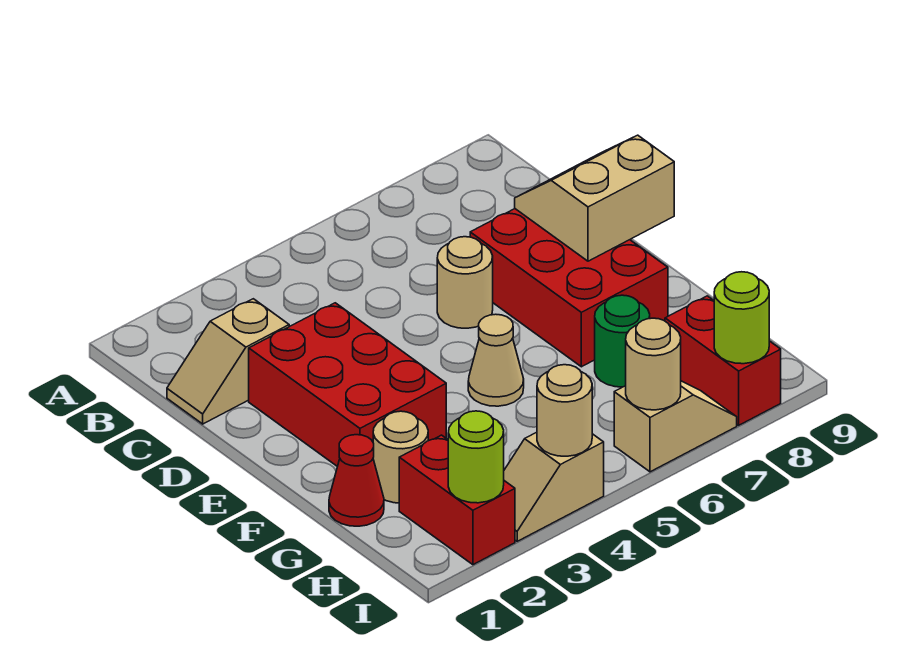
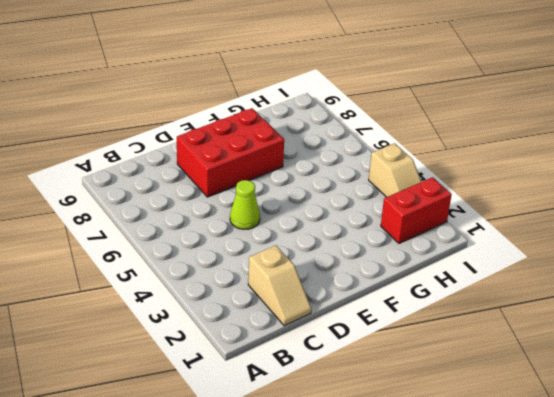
lime cone D5 level 1 -> none
none -> red brick D2:F3 level 1
none -> tan round brick D6 level 1
none -> tan cone F5 level 1

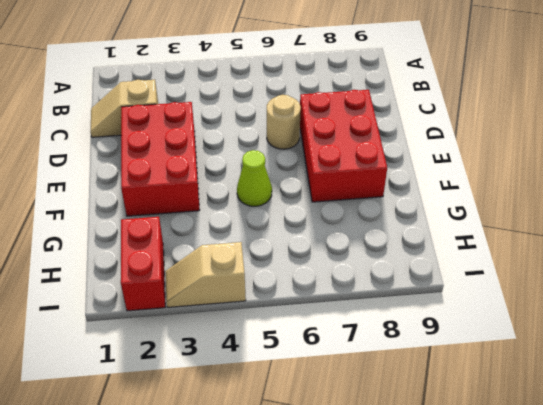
lime cone F5 level 1 -> tan cone F5 level 1
none -> red cone G1 level 1
none -> tan round brick G2 level 1
none -> green round brick G7 level 1

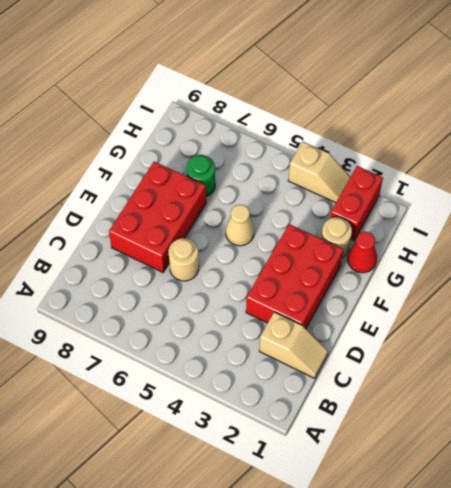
none -> red brick H8:I8 level 1
none -> tan slope I6:I7 level 1 top 6
none -> tan slope D8:E9 level 2 top E

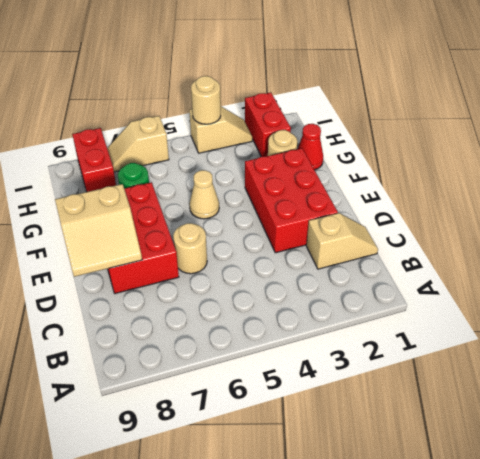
none -> lime round brick I2 level 2
none -> tan round brick I6 level 2
none -> lime round brick I8 level 2

